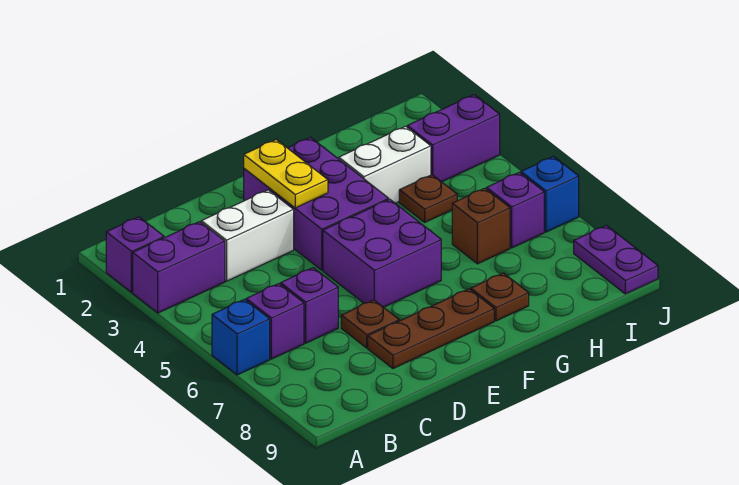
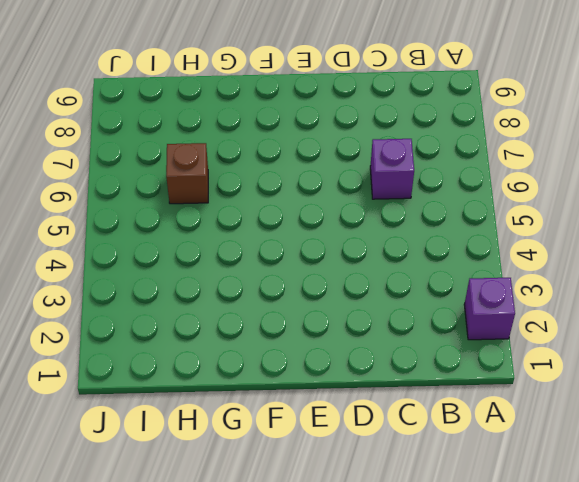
none -> purple brick A3:B3 level 1
none -> blue brick A6 level 1
none -> purple brick B6 level 1

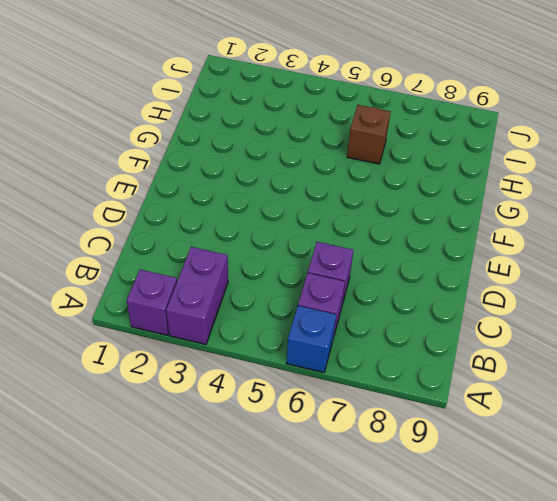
none -> white brick C3:D3 level 1
none -> brown plate D7 level 1
none -> brown plate D8:F8 level 1

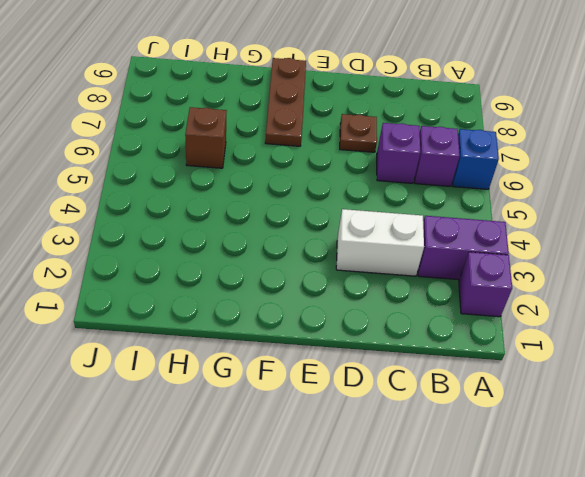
brown plate F7:F9 level 1 -> brown plate D8:F8 level 1
none -> purple brick E2:F4 level 1
none -> purple brick E5:F6 level 1
none -> white brick G3:H3 level 1

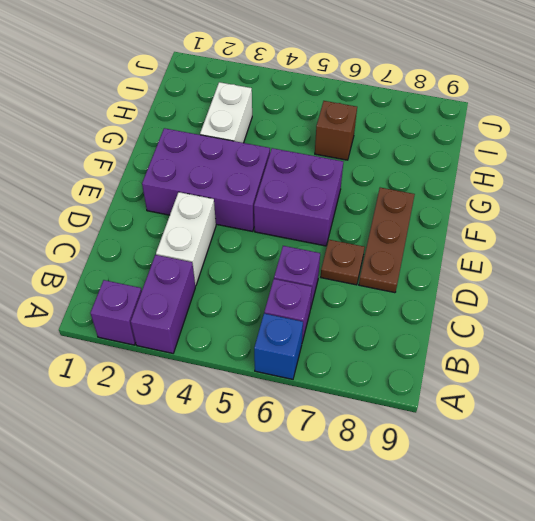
none -> brown plate G8 level 1
none -> brown plate H4 level 1
none -> purple brick I3:J3 level 1

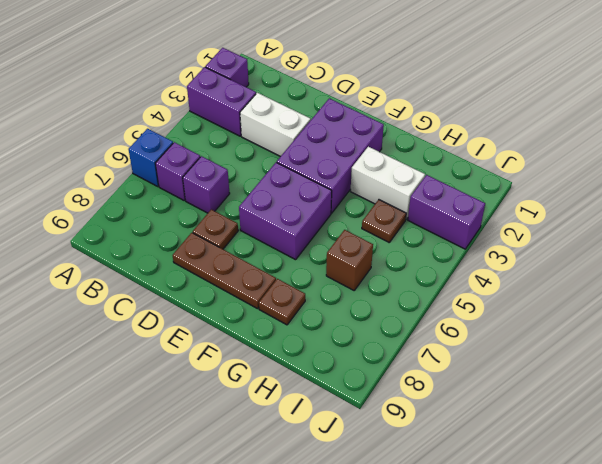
none -> purple brick I6 level 1
none -> blue brick J6 level 1
none -> purple plate J8:J9 level 1

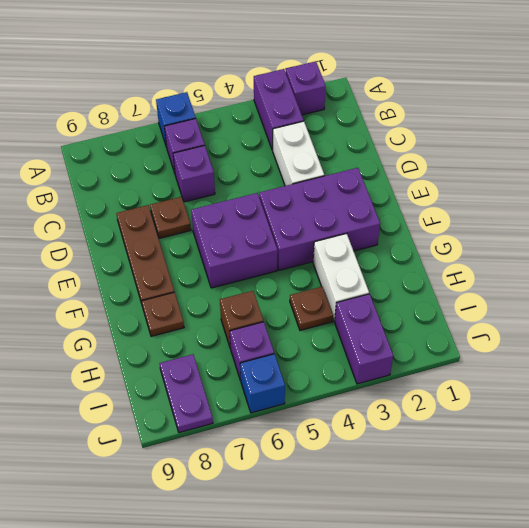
purple plate I8:J8 level 1 -> purple plate J8:J9 level 1
none -> yellow plate E2:E3 level 2

